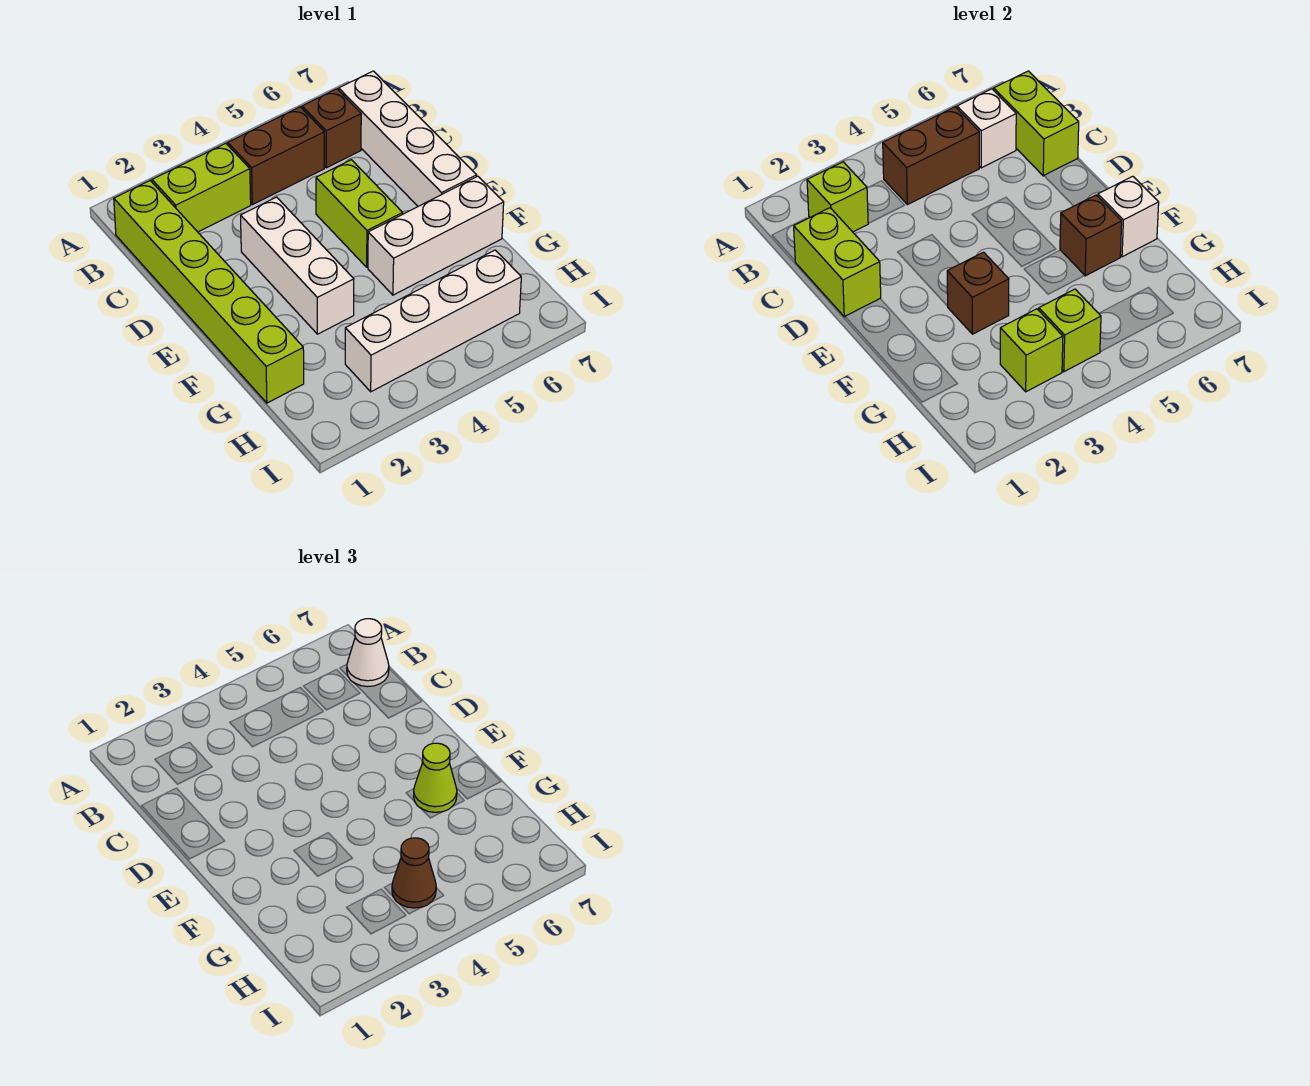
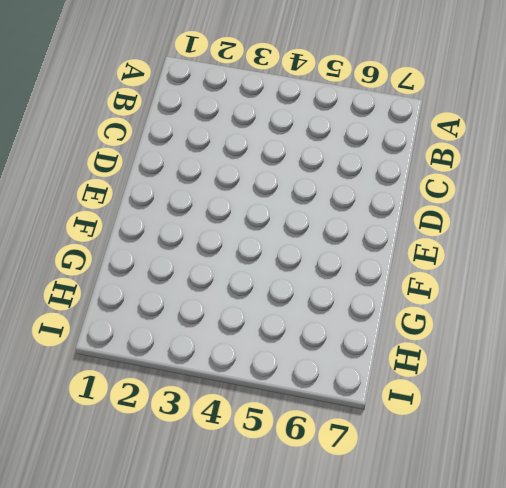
none -> lime brick B1:G1 level 1
none -> lime brick B2:B3 level 1
none -> brown brick B4:B5 level 1

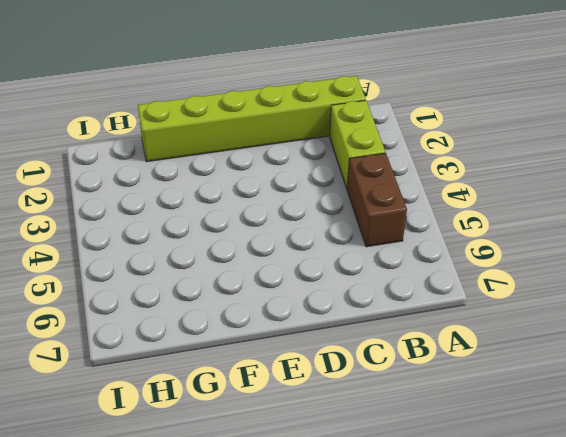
none -> brown brick B6 level 1
none -> white brick B7:E7 level 1
none -> white brick D3:F3 level 1

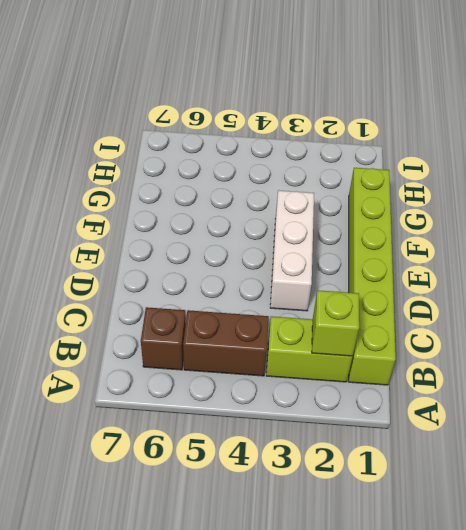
none -> white brick B7:E7 level 1
none -> lime brick D5:E5 level 1
none -> white brick F5:F7 level 1

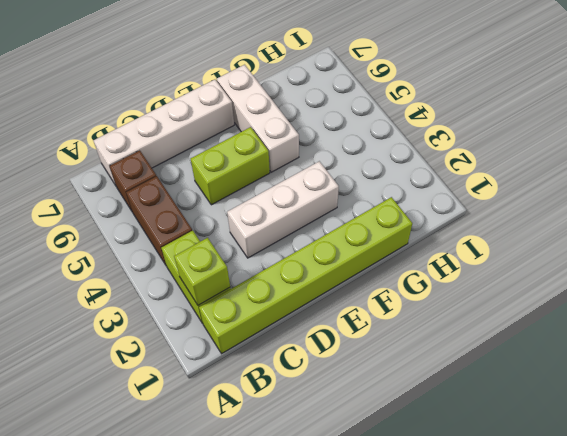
none -> white brick H3:H6 level 1
none -> brown brick B4:B5 level 2
none -> white brick B6 level 2

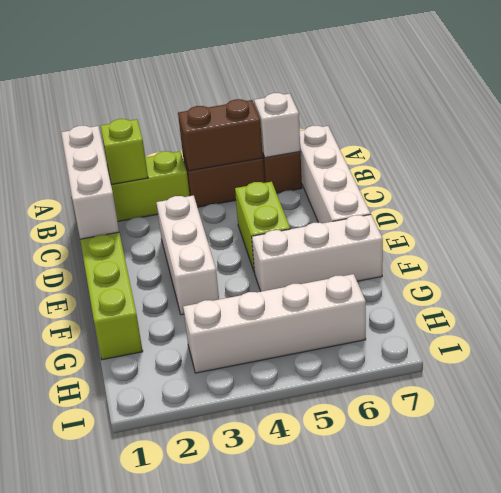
white brick B1:D1 level 2 -> lime brick C1:D1 level 2
none -> lime brick B7:C7 level 2
none -> brown brick F3 level 2
none -> brown brick F6 level 2

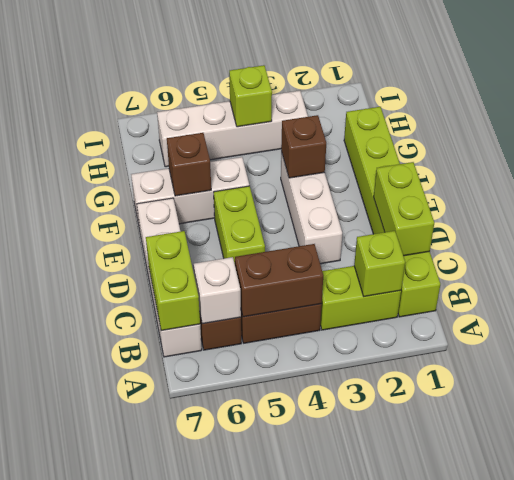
none -> white brick F7 level 2
none -> lime brick H3 level 2
none -> white cone B7 level 3

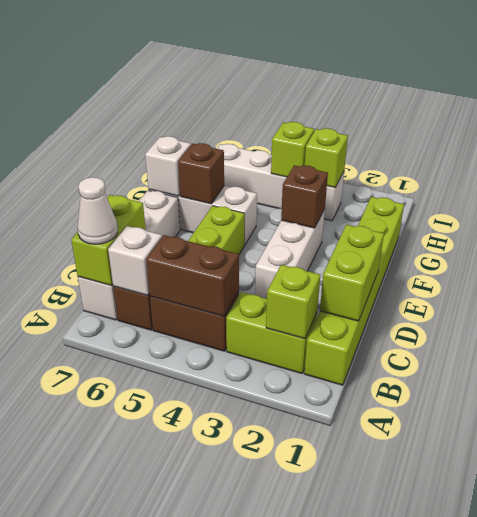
none -> lime cone F6 level 3
none -> brown cone H4 level 3

